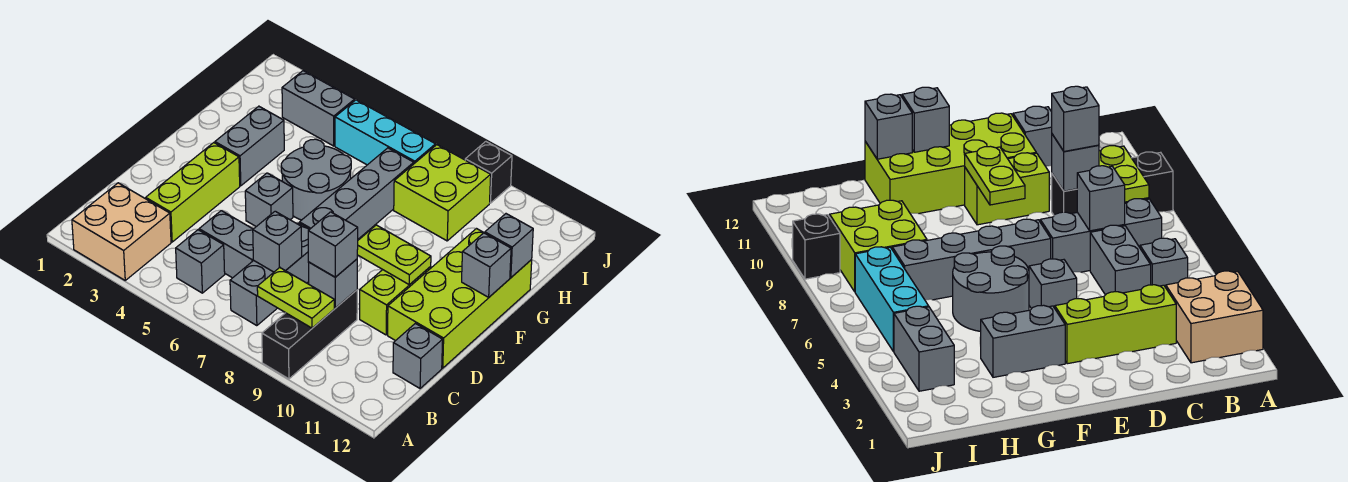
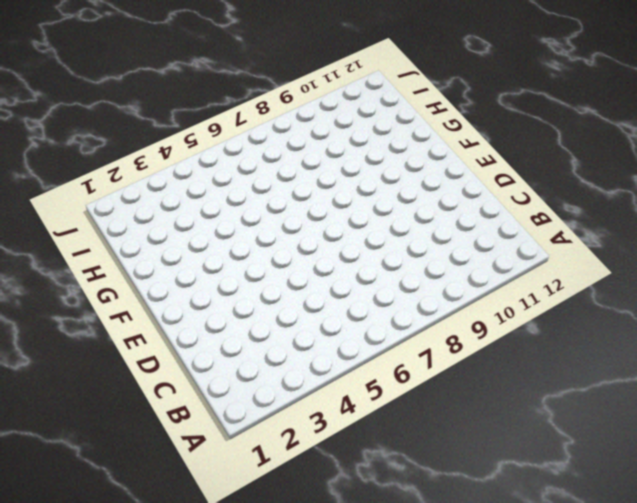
none -> tan brick A2:B3 level 1
none -> black brick A9:C9 level 1
none -> grey brick B5 level 1

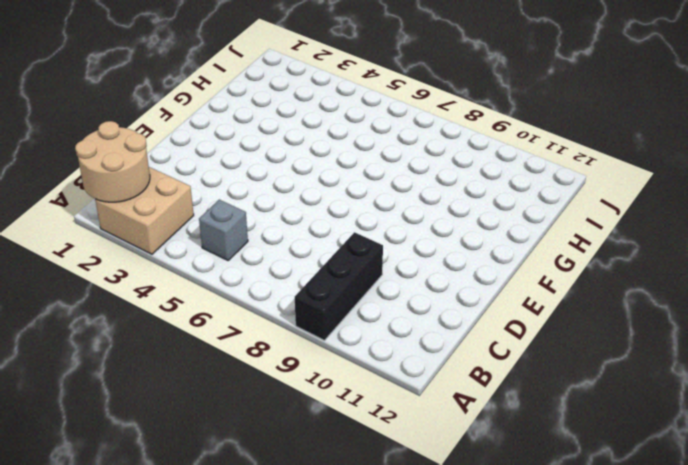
tan round brick A1:B2 level 2 -> none
none -> grey brick B7:D7 level 1
none -> lime brick C3:E3 level 1
none -> grey brick C5:C6 level 1

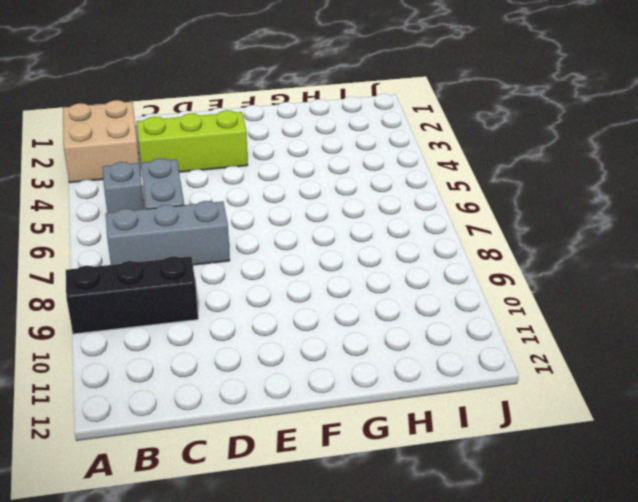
none -> grey brick C12 level 1
none -> lime brick D10:E10 level 1
none -> lime brick D11:G12 level 1

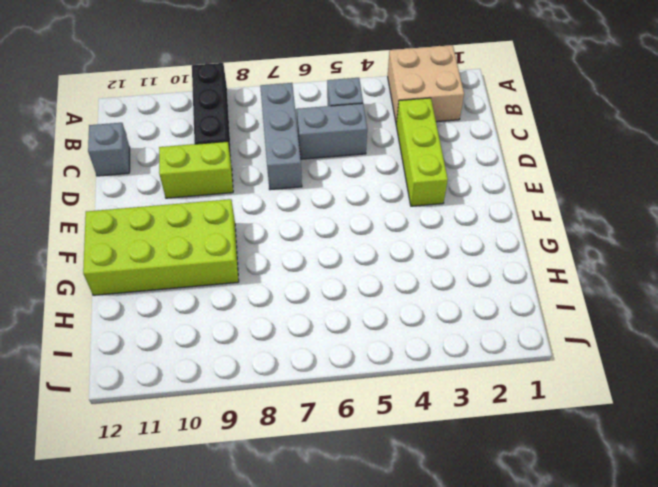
lime brick D9:D10 level 1 -> lime brick D10:E10 level 1
lime brick F9:G12 level 1 -> lime brick D11:G12 level 1
none -> grey brick E5 level 1
none -> grey brick E7:H7 level 1
none -> grey brick F3:G3 level 1

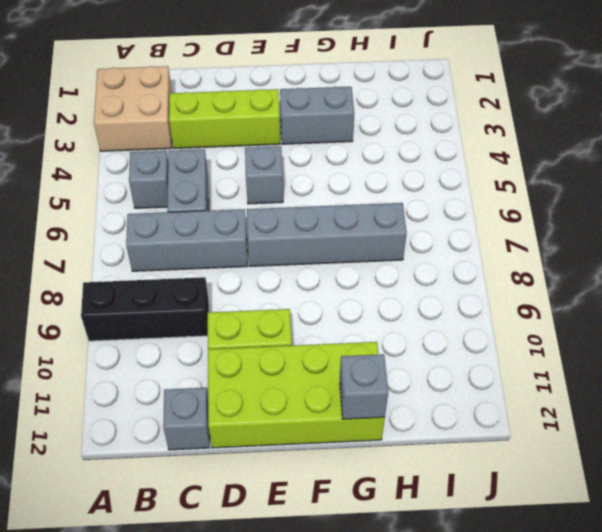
none -> grey round brick F5:G6 level 1
none -> lime brick H8:I9 level 1
none -> grey brick I3:I4 level 1

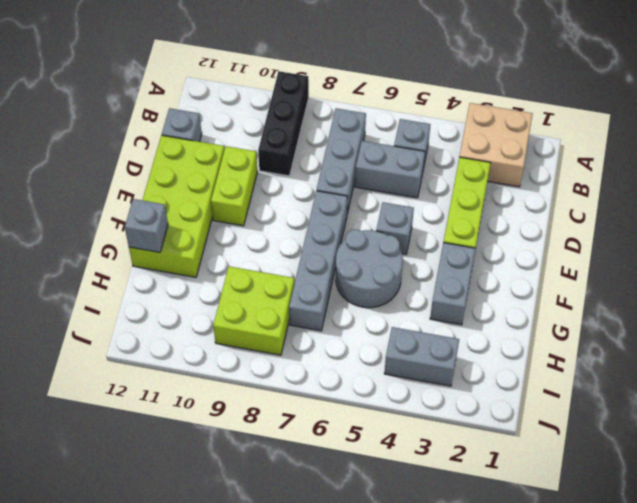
none -> cyan brick I5:I7 level 1
none -> black brick J9 level 1
none -> lime plate B8:B9 level 2

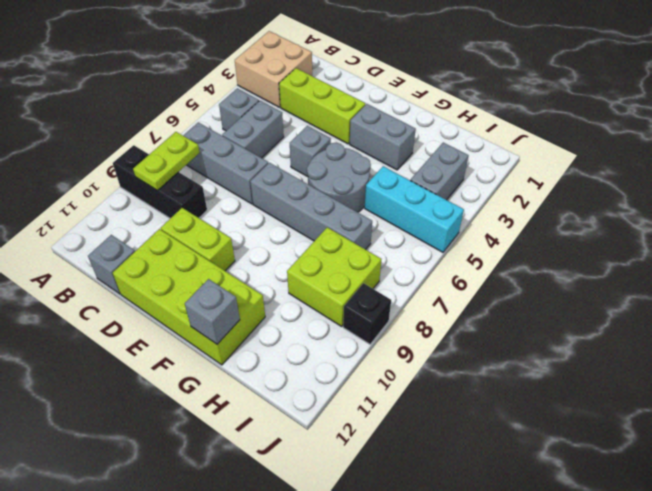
cyan brick H5:J5 level 1 -> cyan brick I5:I7 level 1
none -> grey brick C7 level 2
none -> grey brick C9 level 2
none -> lime plate E9:E10 level 2

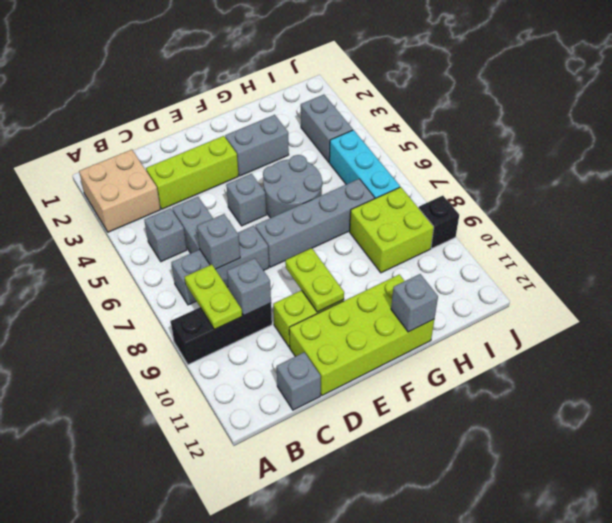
none -> grey brick F12 level 2
none -> grey brick C9 level 3

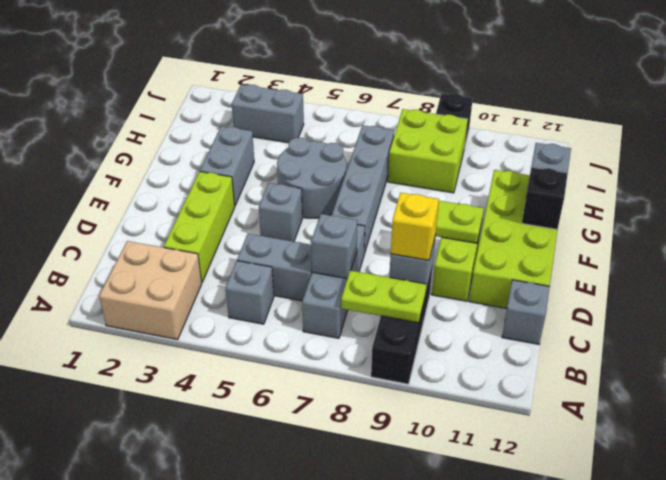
yellow brick C9 level 3 -> grey brick C9 level 3
black brick F12 level 2 -> grey brick F12 level 2
none -> cyan brick I5:I7 level 1

